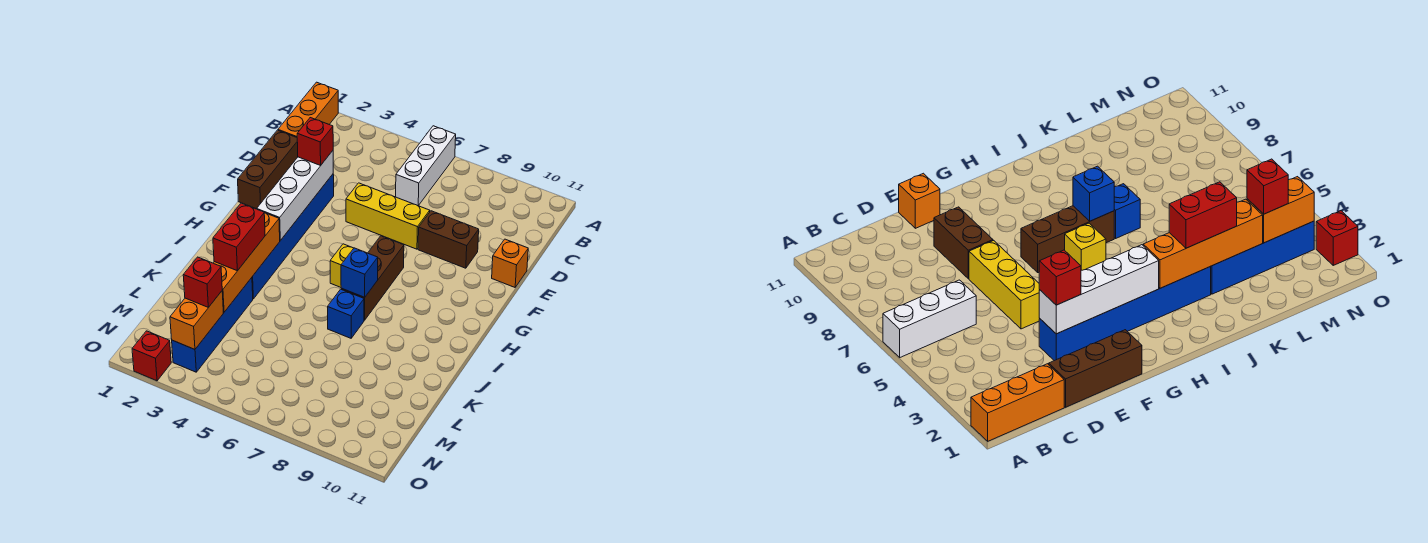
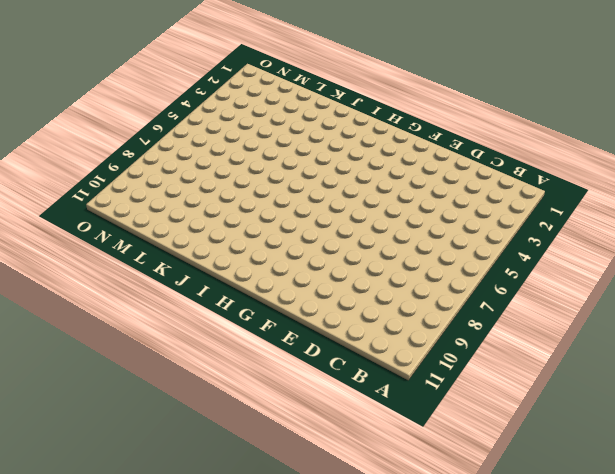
none -> orange brick A1:C1 level 1
none -> white brick A6:C6 level 1
none -> brown brick D1:F1 level 1

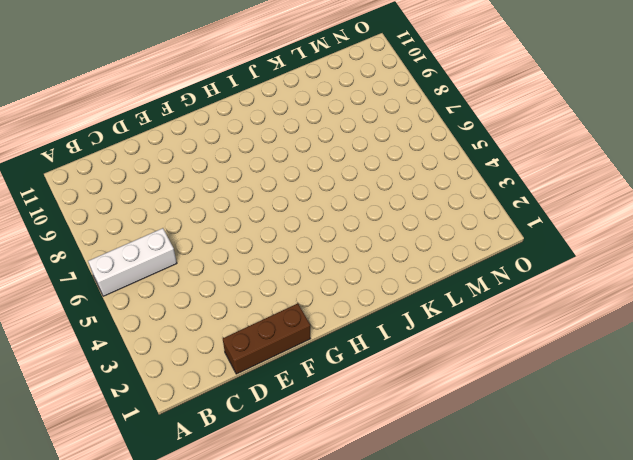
none -> orange brick A1:C1 level 1
none -> blue brick E3:J3 level 1
none -> yellow brick E5:E7 level 1

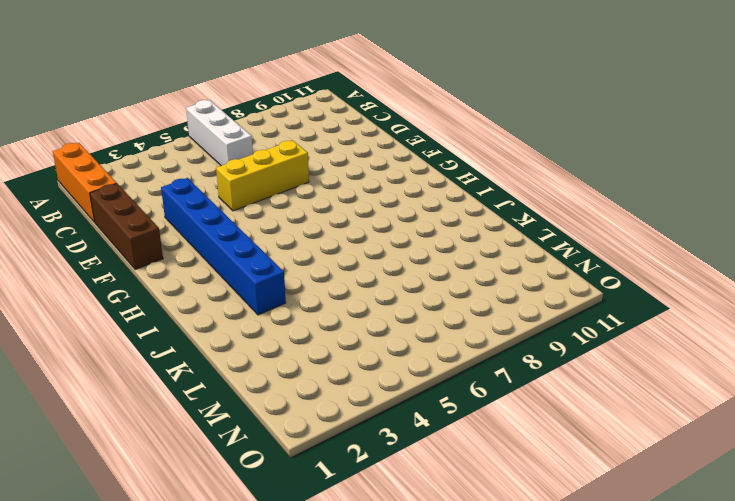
none -> brown brick E8:E9 level 1
none -> orange brick E11 level 1
none -> brown brick G7:I7 level 1

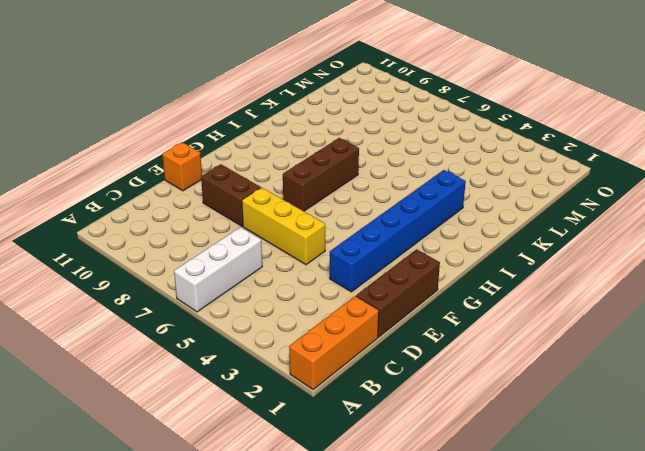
none -> yellow brick H6 level 1
none -> blue brick J7 level 1
none -> blue brick K3:N3 level 1

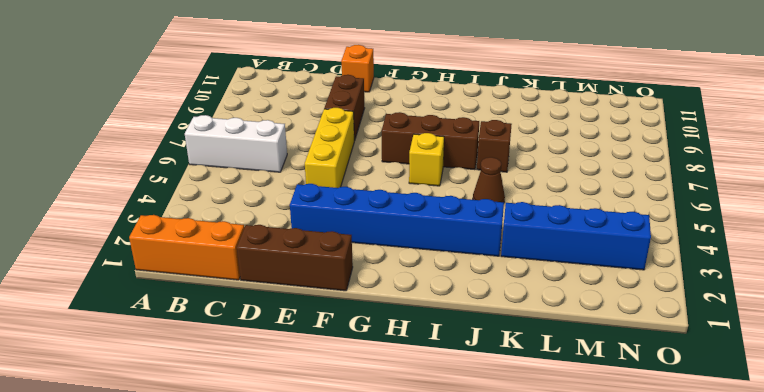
brown cone J5 level 1 -> none
brown brick J7 level 1 -> blue brick J7 level 1
none -> red brick O2 level 1
none -> white brick E3:H3 level 2
none -> orange brick I3:L3 level 2

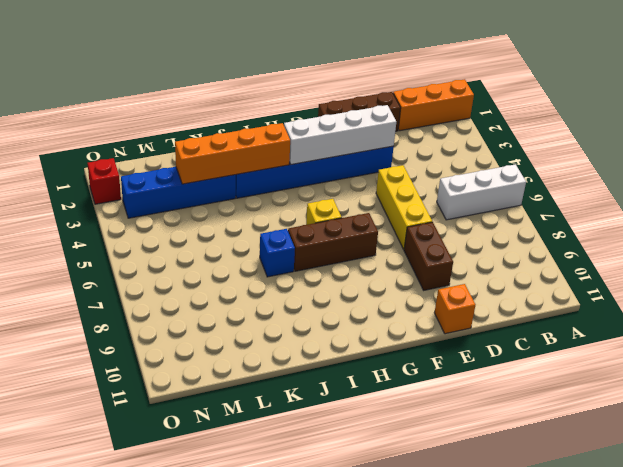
none -> blue brick I7 level 2
none -> orange brick M3:N3 level 2
none -> red brick E3 level 3

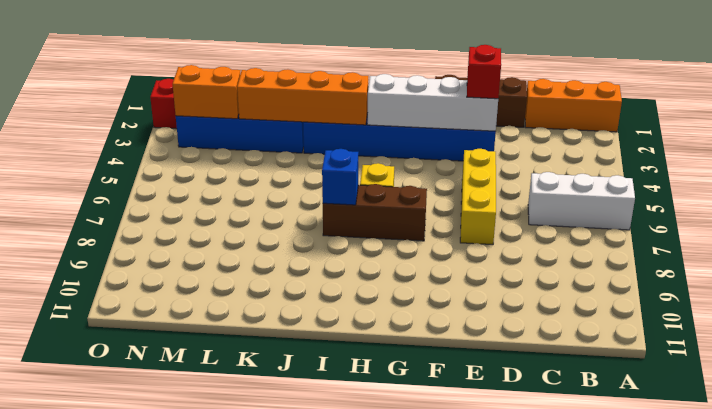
none -> brown brick E8:E9 level 1
none -> orange brick E11 level 1
none -> blue brick J7 level 1

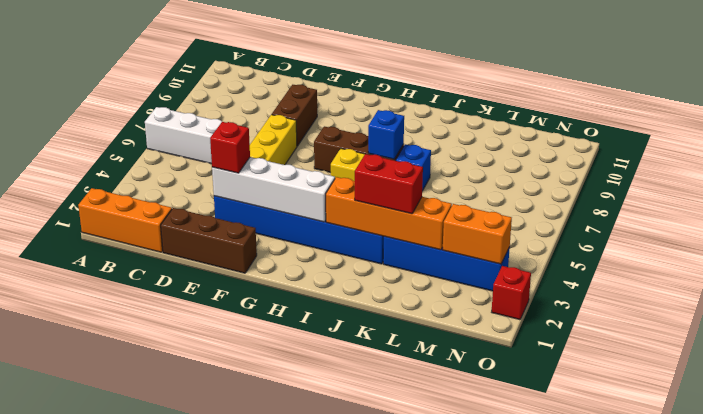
none -> orange brick E11 level 1
none -> red brick M3 level 3

